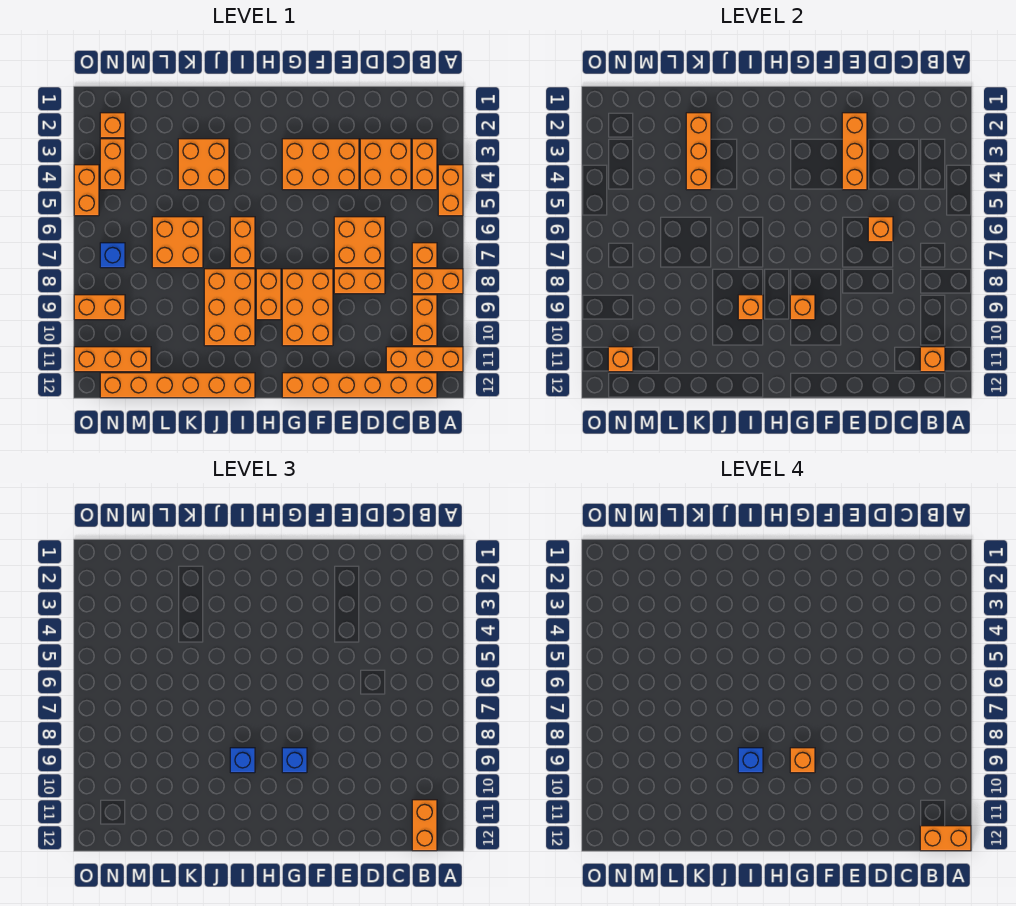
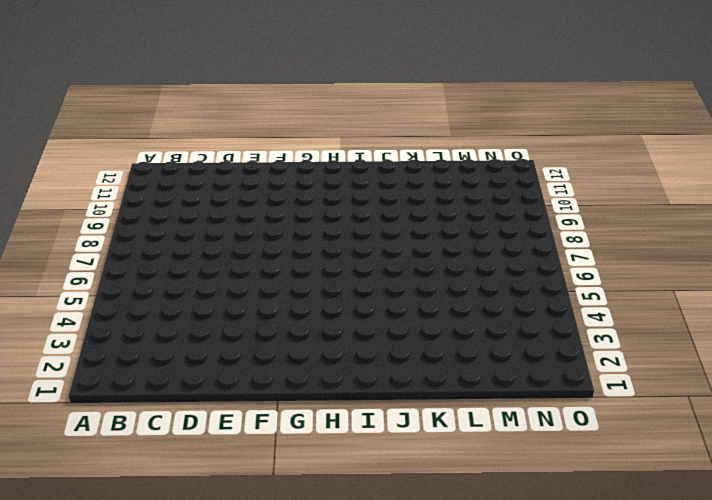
none -> orange brick A4:A5 level 1
none -> orange brick A8:B8 level 1
none -> orange brick A11:C11 level 1
none -> orange brick B3:B4 level 1

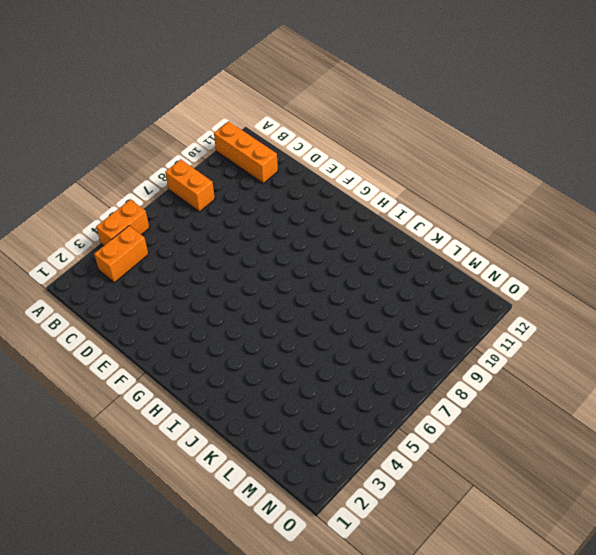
none -> orange brick B7 level 1
none -> orange brick B9:B10 level 1
none -> orange brick B12:G12 level 1
none -> orange brick C3:D4 level 1

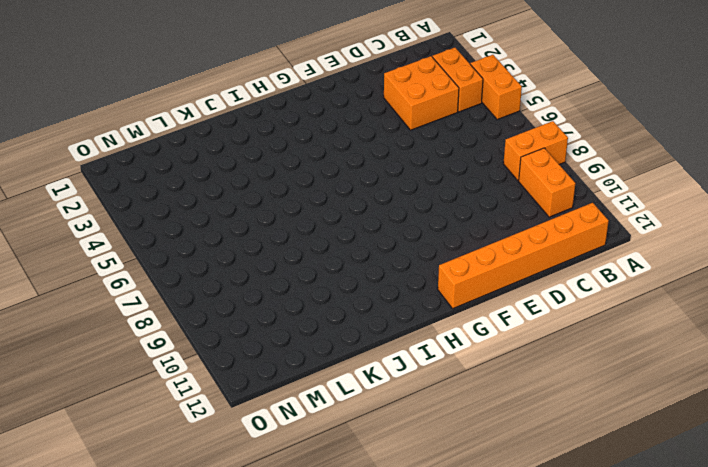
none -> orange brick A11:C11 level 1
none -> orange brick B7 level 1
none -> orange brick D6:E7 level 1
none -> orange brick D8:E8 level 1

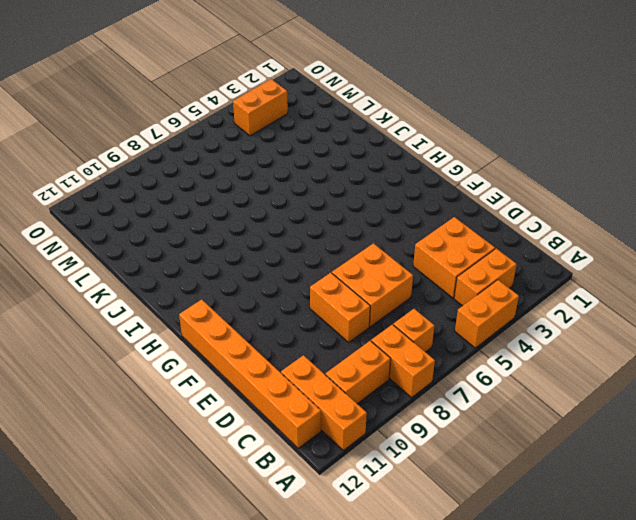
none -> orange brick E3:G4 level 1
none -> orange brick F8:G10 level 1
none -> orange brick H8:H9 level 1
none -> orange brick I6:I7 level 1

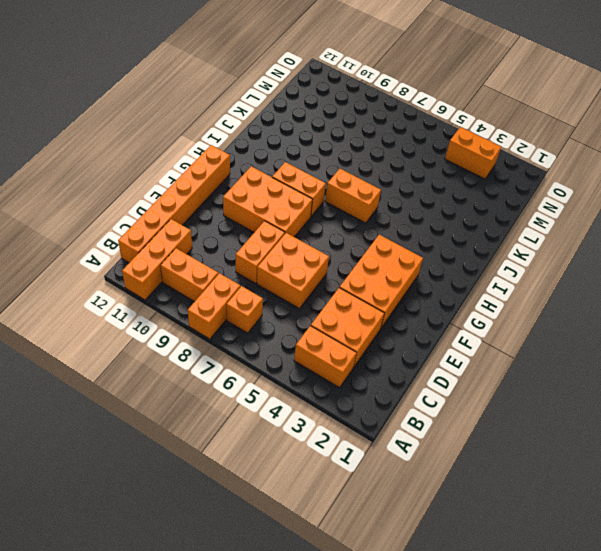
none -> orange brick A4:A5 level 1
none -> orange brick I8:J10 level 1
none -> orange brick I12:N12 level 1
none -> orange brick J3:K4 level 1

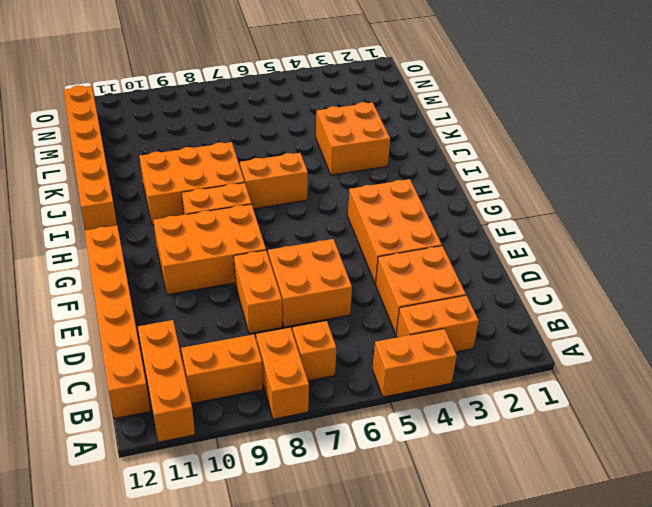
none -> orange brick K6:L7 level 1
none -> orange brick M11:O11 level 1
none -> orange brick N2 level 1
none -> orange brick N3:N4 level 1

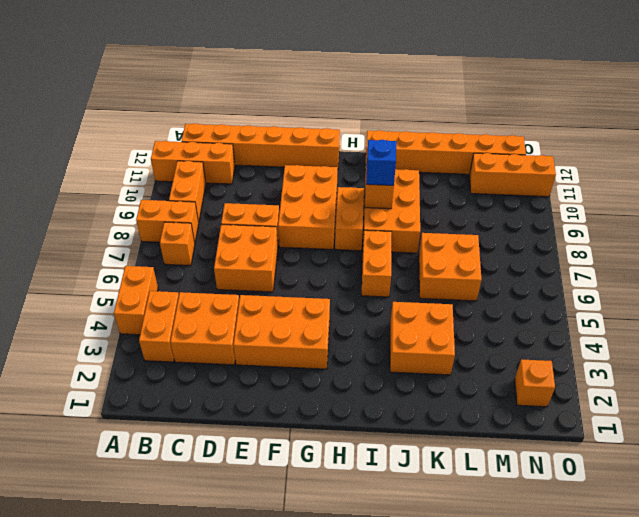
none -> orange brick N3:N4 level 1
none -> blue brick N7 level 1
none -> orange brick N9:O9 level 1
none -> orange brick O4:O5 level 1

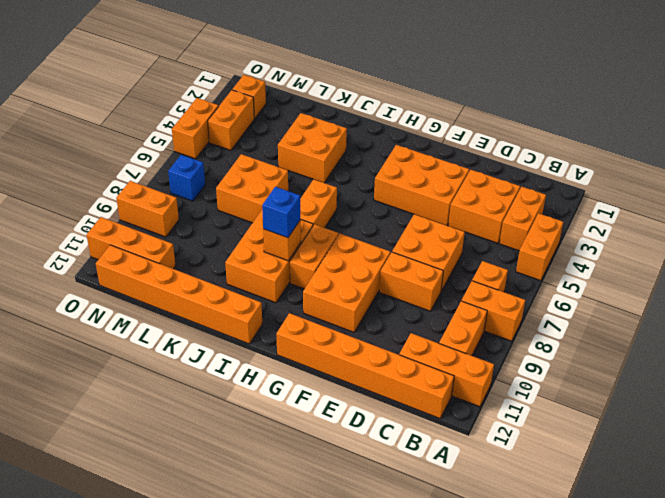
none -> orange brick B11 level 2
none -> orange brick D6 level 2
none -> orange brick E2:E4 level 2
none -> orange brick G9 level 2

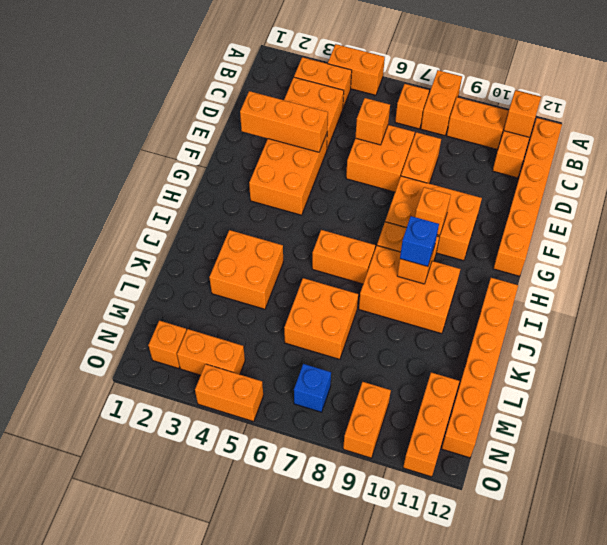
none -> orange brick K2:K4 level 2
none -> orange brick N11 level 2
none -> orange brick B11:B12 level 3
none -> blue brick G9 level 3

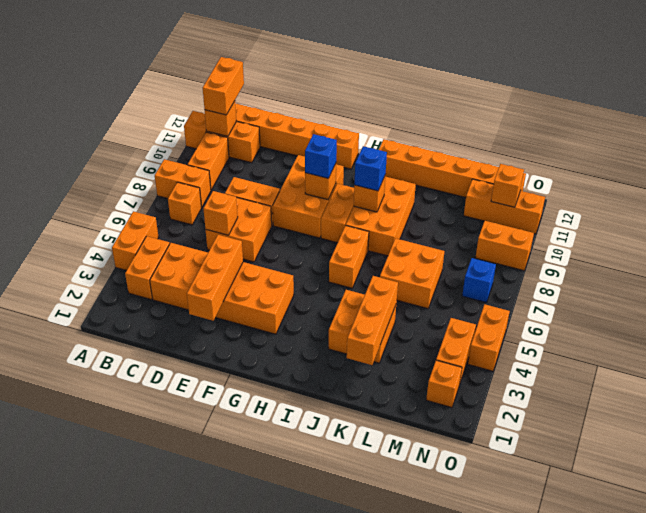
none -> orange brick A12:B12 level 4
none -> orange brick G9 level 4
none -> blue brick I9 level 4

